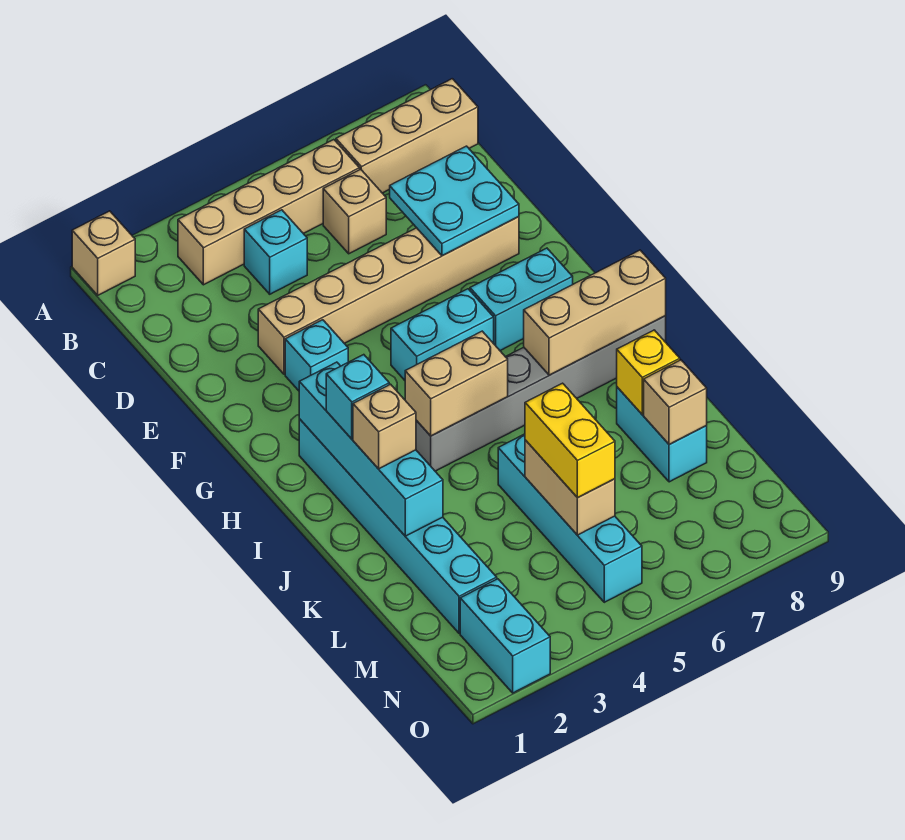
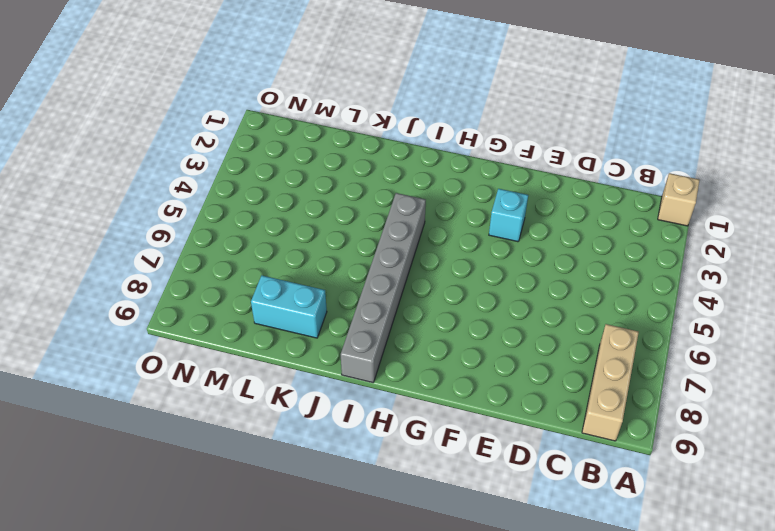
none -> tan brick B3:B6 level 1
none -> cyan brick C4 level 1
none -> tan brick C6 level 1

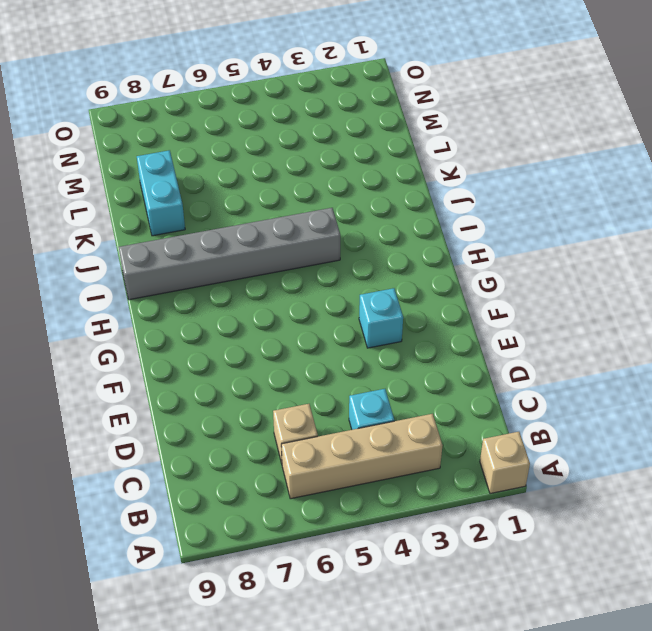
none -> tan brick B7:B9 level 1
none -> tan brick E3:E8 level 1
none -> cyan brick G5:G6 level 1

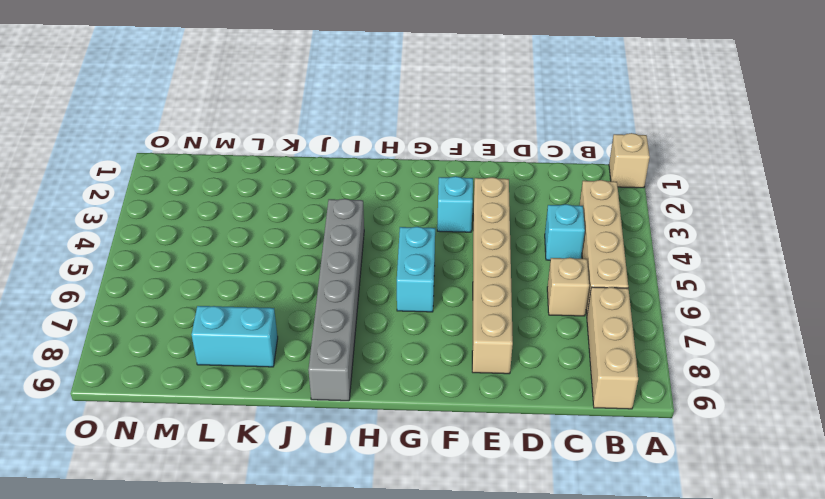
none -> cyan brick G7:G8 level 1
none -> cyan brick H2:M2 level 1
none -> cyan brick K5:N5 level 1

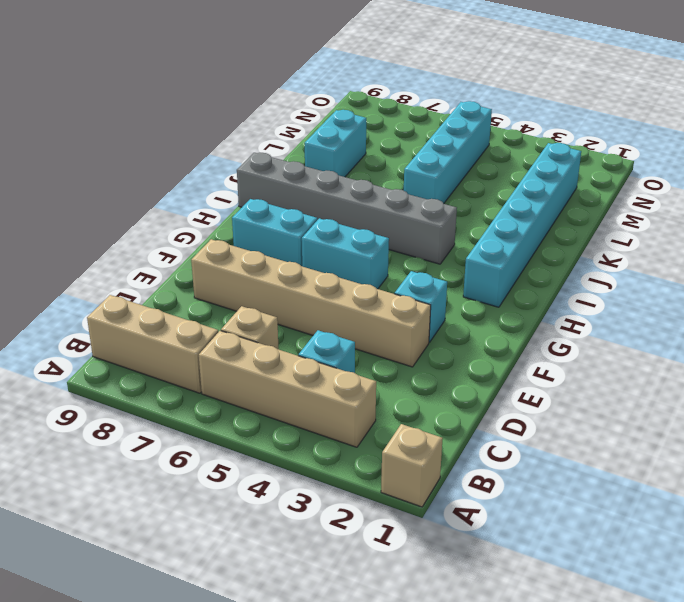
none -> cyan brick N2:O2 level 1
none -> cyan plate D7:E8 level 2
none -> cyan brick H2:K2 level 2

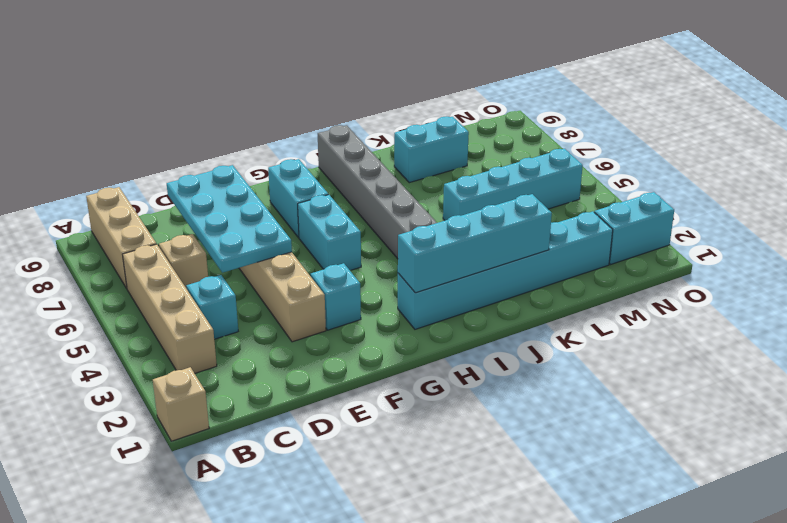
cyan plate D5:E8 level 2 -> cyan plate D7:E8 level 2
none -> tan brick I4:I5 level 2
none -> tan brick I7:I9 level 2
none -> yellow brick K8 level 2

